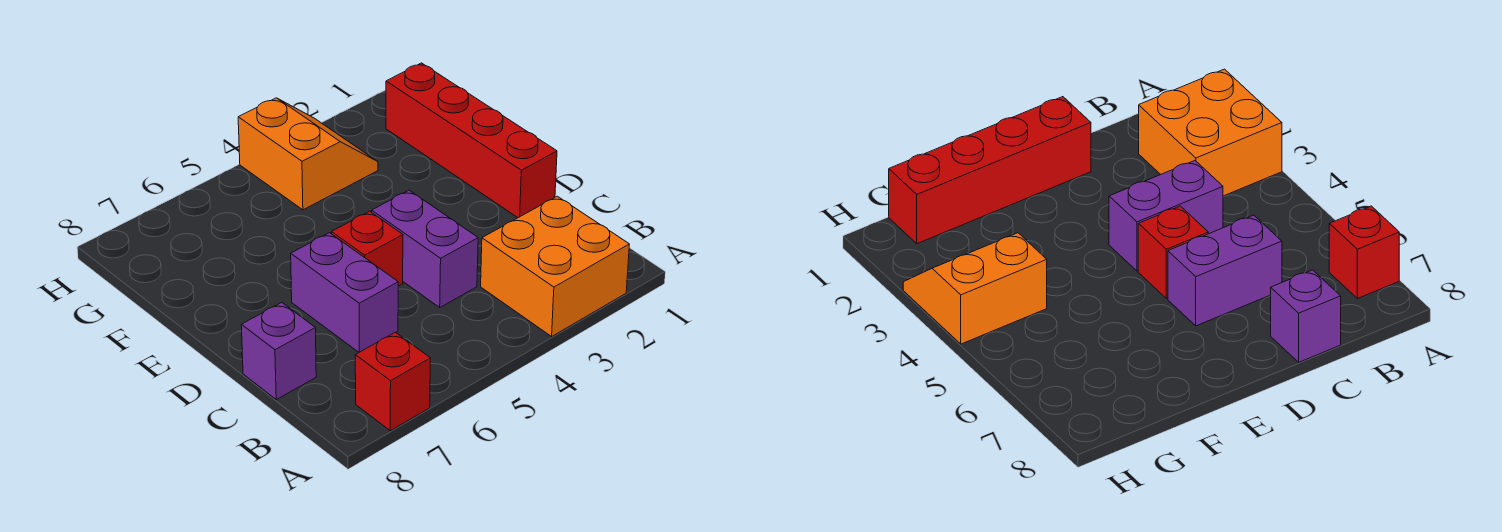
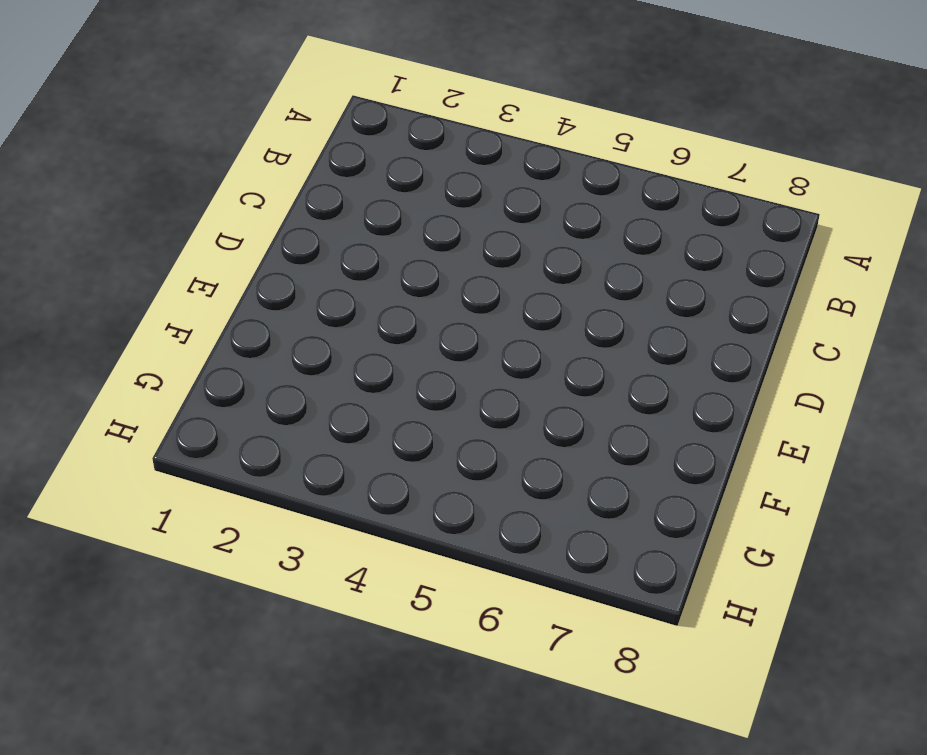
none -> orange brick A2:B3 level 1
none -> red brick A7 level 1

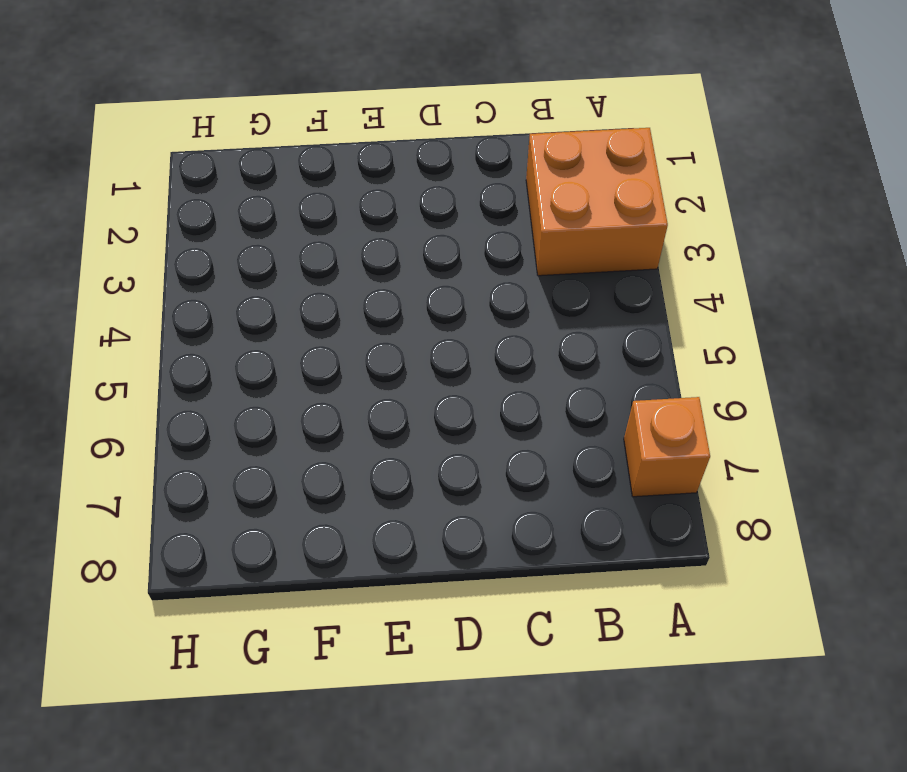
orange brick A7 level 1 -> red brick A7 level 1
none -> purple brick C4:D4 level 1
none -> purple brick C6:D6 level 1

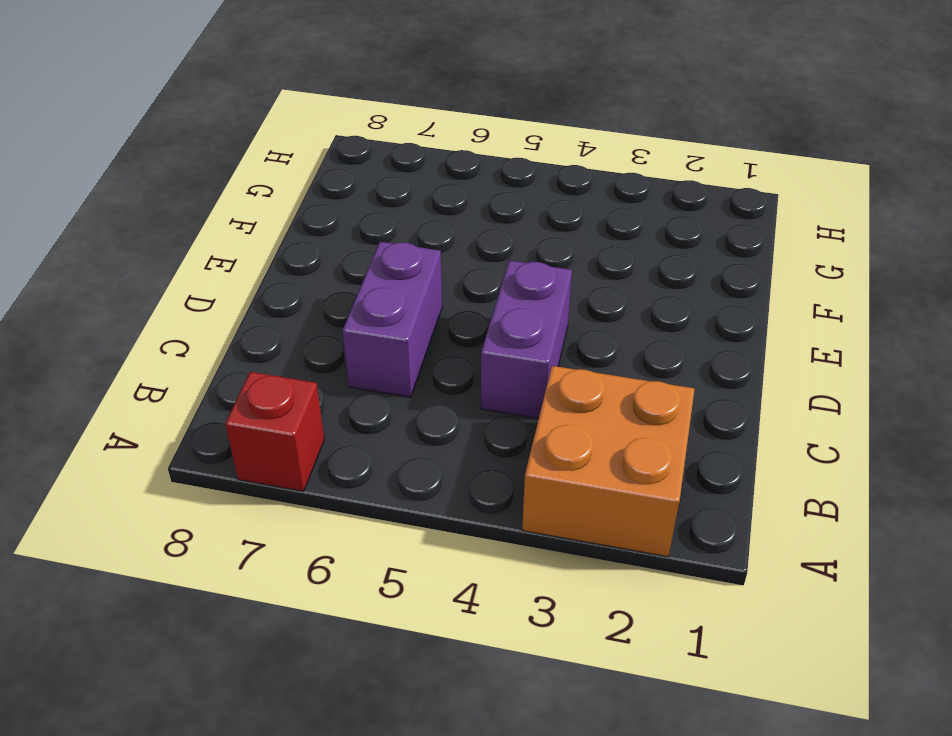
none -> purple brick C8 level 1
none -> red brick D1:G1 level 1

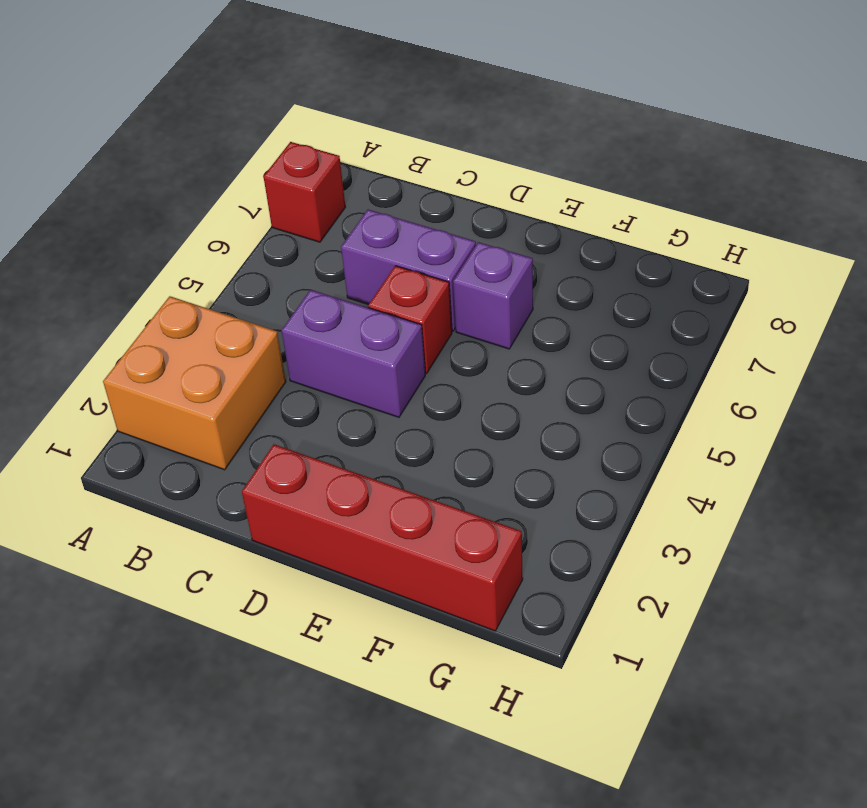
purple brick E6 level 1 -> purple brick C8 level 1
none -> orange slope G3:H4 level 1 top 4

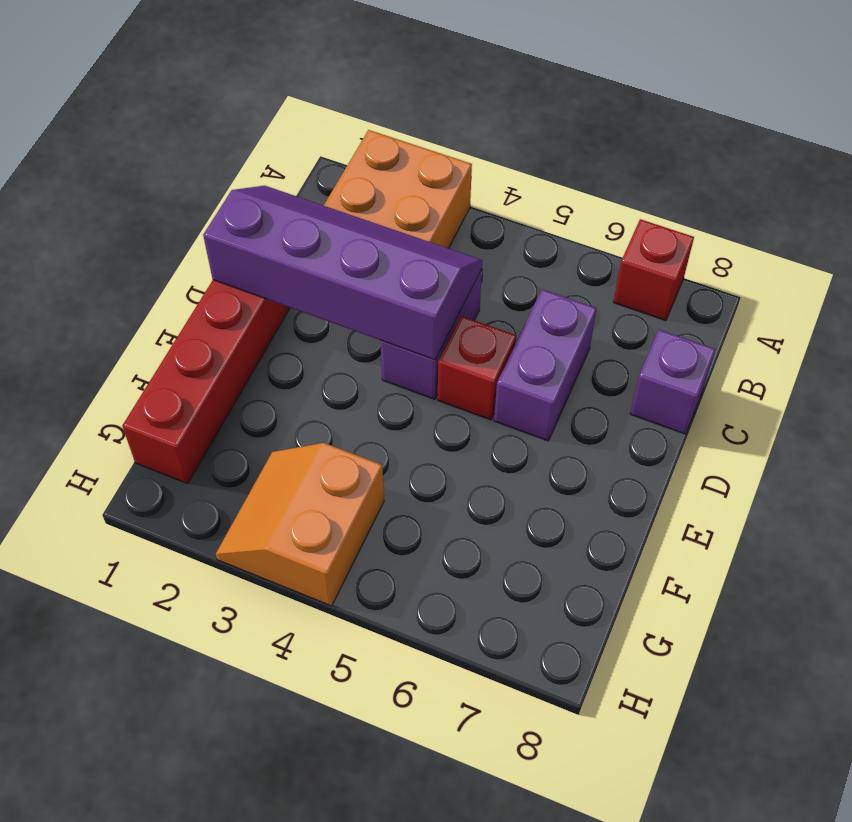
purple slope C1:D4 level 2 top D -> none

